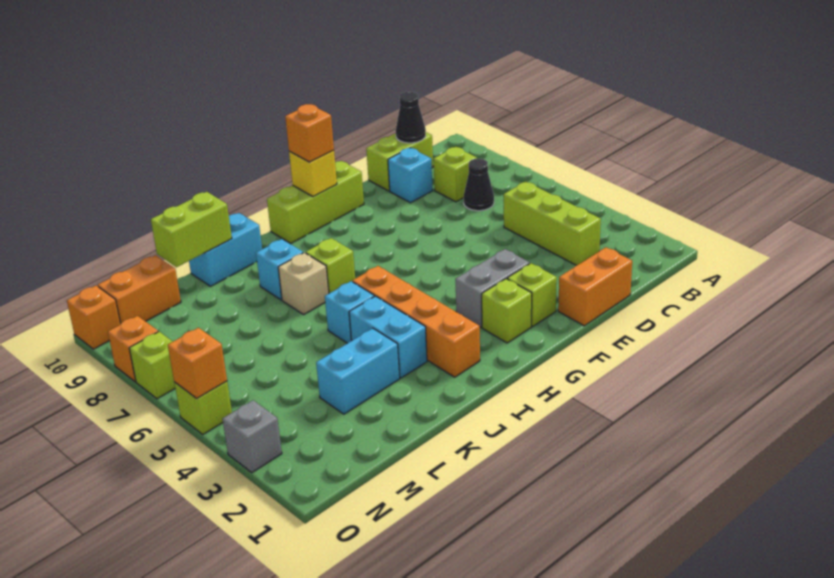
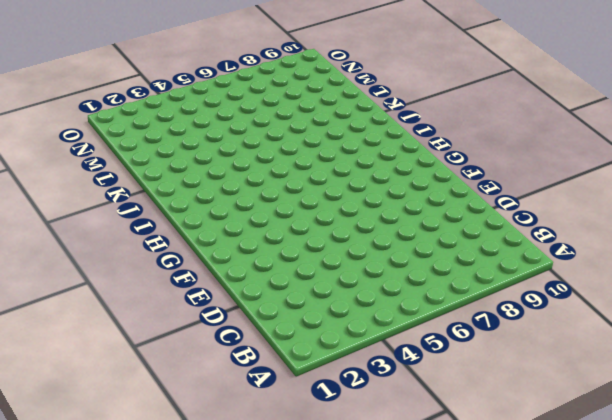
none -> lime brick C3:C5 level 1
none -> black cone C7 level 1
none -> lime brick C8 level 1

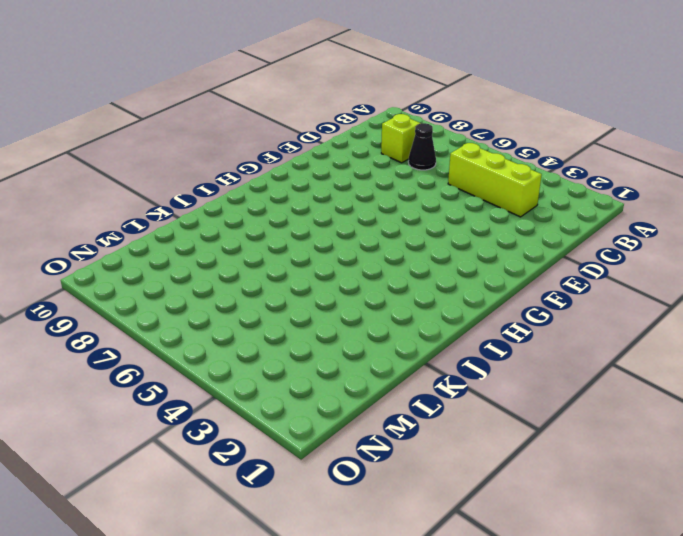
none -> lime brick C10:D10 level 1
none -> orange brick D1:E1 level 1
none -> cyan brick D9 level 1

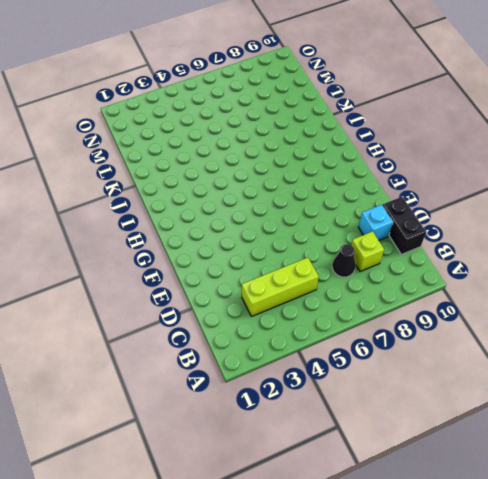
black brick C10:D10 level 1 -> lime brick C10:D10 level 1
none -> orange brick D1:E1 level 1
none -> lime brick F2 level 1
none -> grey brick F3:G3 level 1

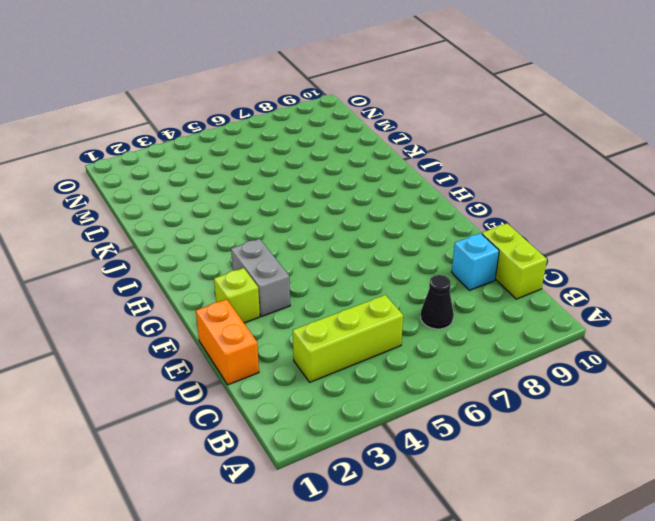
none -> lime brick C8 level 1
none -> lime brick F10:H10 level 1
none -> lime brick G2 level 1

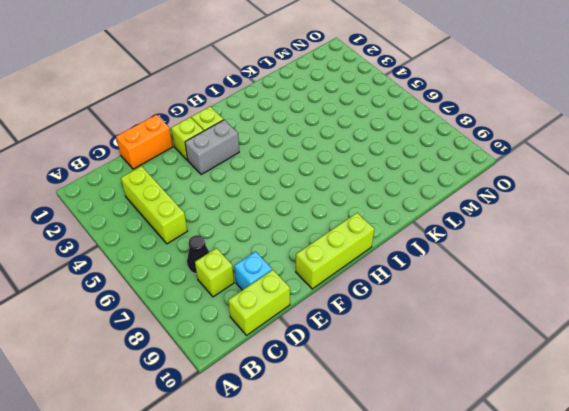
none -> orange brick I2:I5 level 1
none -> lime brick I7 level 1
none -> cyan brick J3:J4 level 1

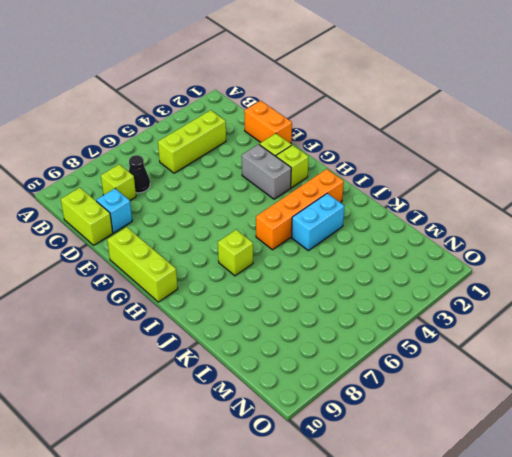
none -> cyan brick J5 level 1
none -> tan brick J7 level 1
none -> cyan brick J8 level 1

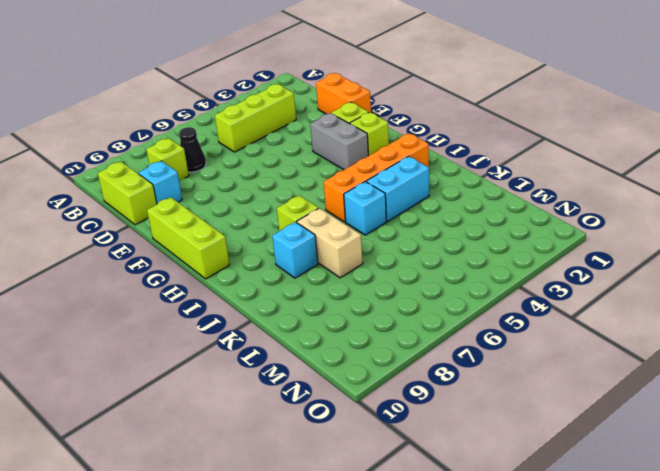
tan brick J7:K7 level 1 -> tan brick J7 level 1
none -> cyan brick J10:K10 level 1
none -> cyan brick K3:L3 level 1
none -> orange brick M10:N10 level 1

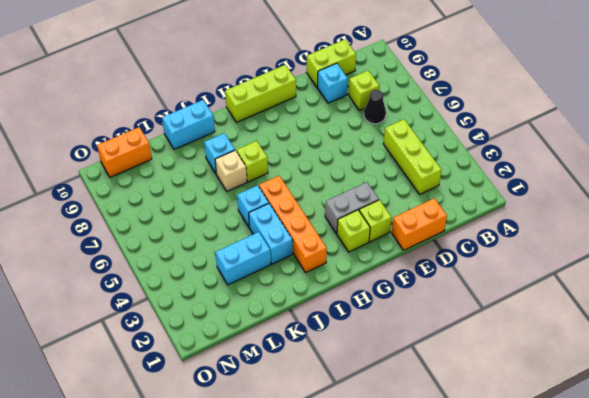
none -> grey brick O3 level 1
none -> lime brick O5 level 1
none -> lime brick O7 level 1

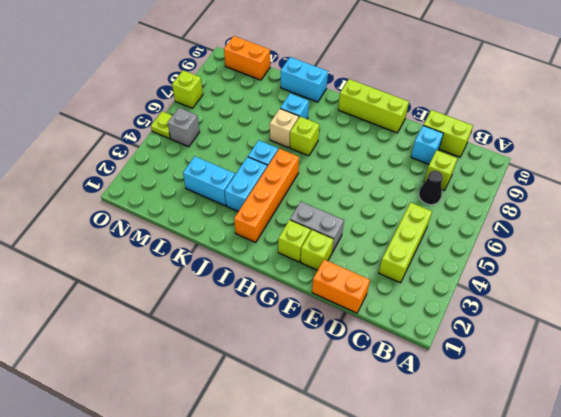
grey brick N5 level 1 -> grey brick O3 level 1
lime plate O5 level 1 -> lime brick O5 level 1
none -> orange brick O8 level 1
none -> orange brick O10 level 1
none -> black cone C10 level 2

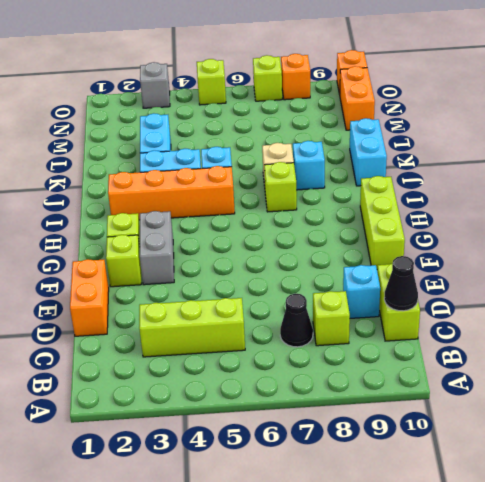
none -> yellow brick G10 level 2
none -> lime brick K10:L10 level 2
none -> orange brick O5 level 2

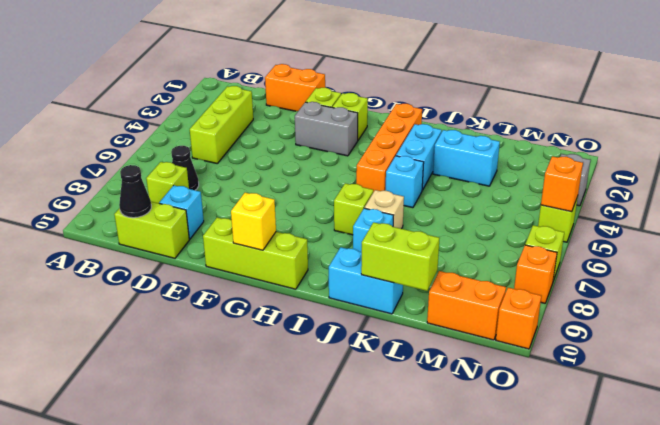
none -> orange brick G10 level 3

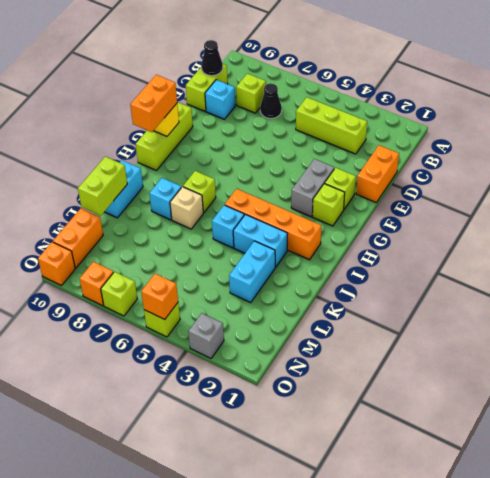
orange brick G10:H10 level 3 -> orange brick G10 level 3

